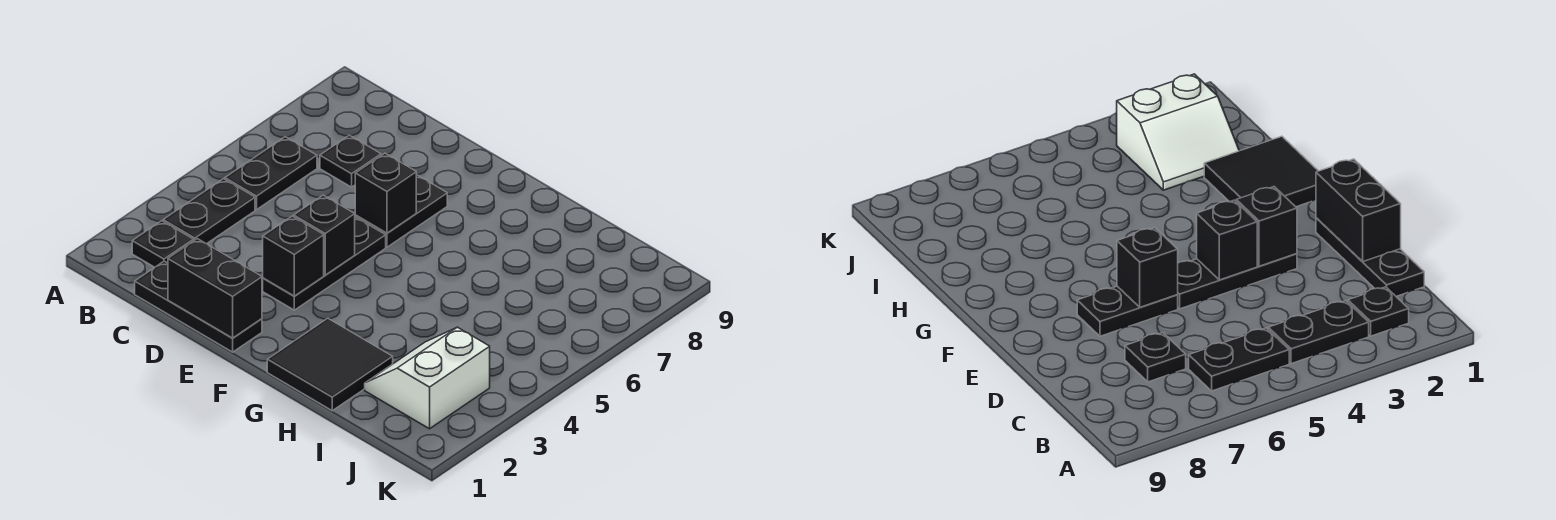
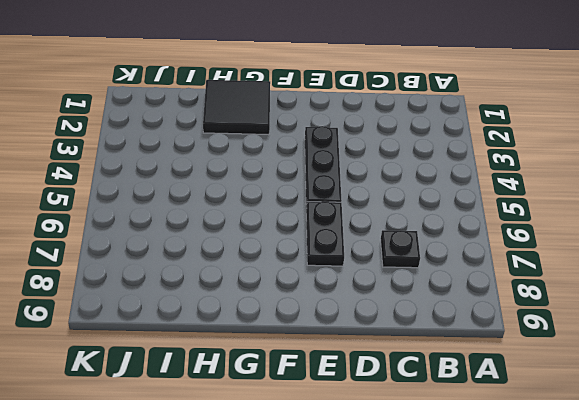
none -> black plate B2 level 1
none -> black plate B3:B4 level 1
none -> black plate B5:B6 level 1

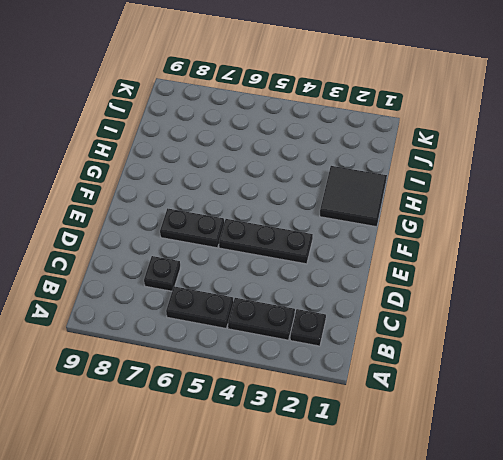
none -> black plate C1:E1 level 1
none -> white slope I2:J3 level 1 top J
none -> black brick D1:E1 level 2

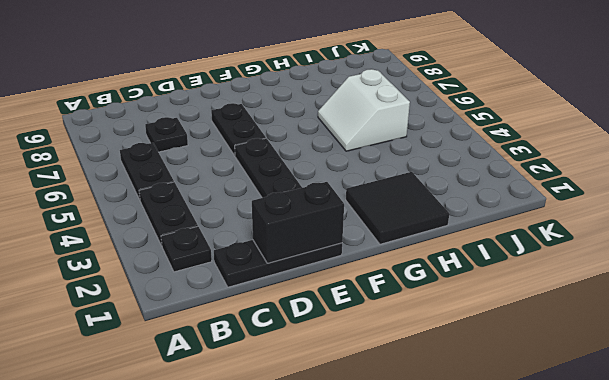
white slope H5:I6 level 1 top I -> white slope I2:J3 level 1 top J
none -> black brick E3 level 2
none -> black brick E4 level 2
none -> black brick E6 level 2

